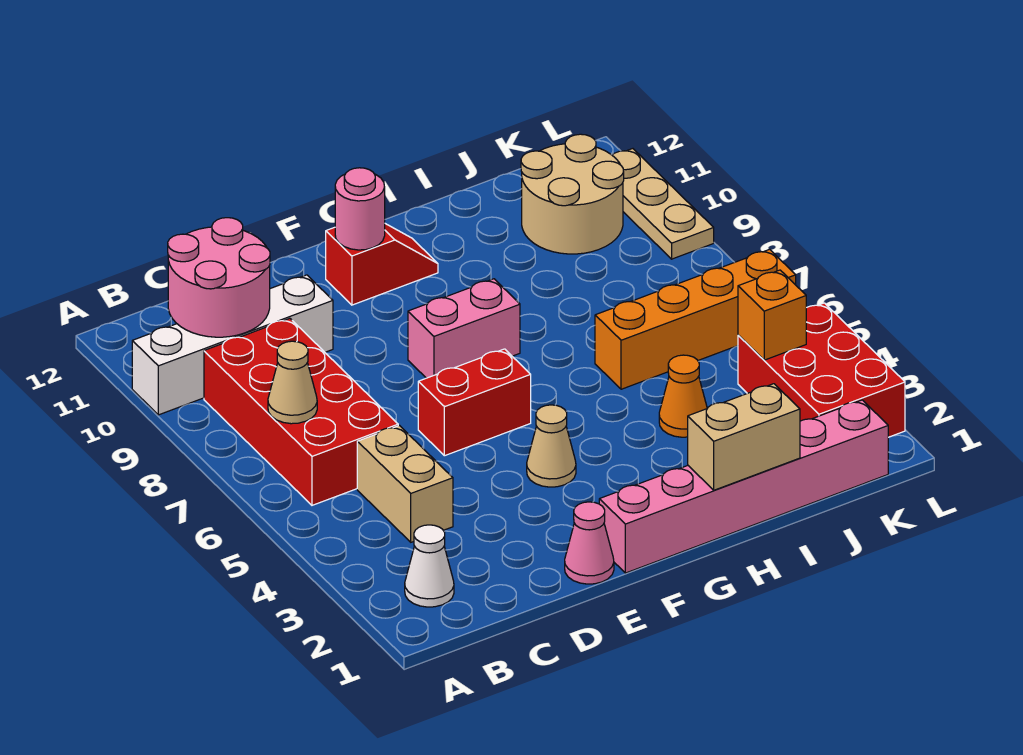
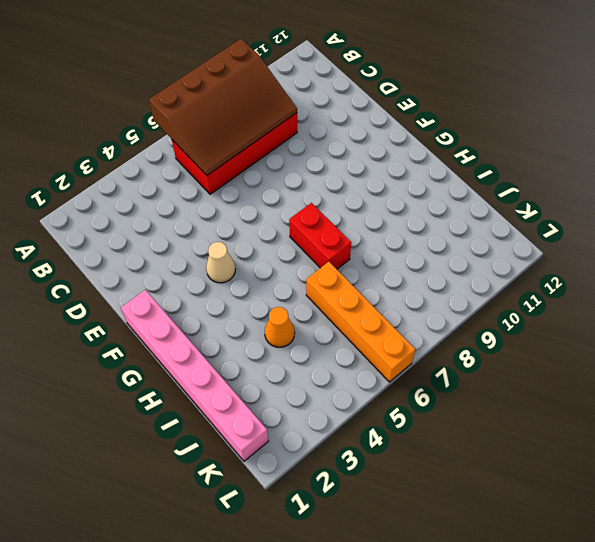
brown slope A6:C9 level 2 top A -> tan cone B7 level 2
red brick G7:H7 level 1 -> red brick E6:F6 level 1
none -> white brick A10:D10 level 1
none -> white cone B2 level 1
none -> tan brick C4:C5 level 1

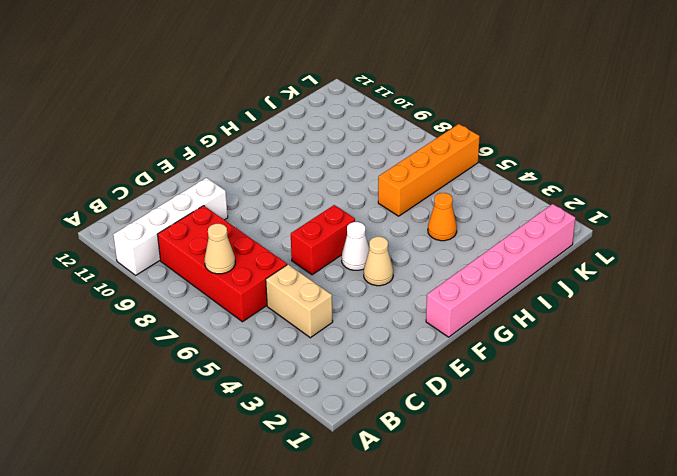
white cone F5 level 1 -> white cone B2 level 1
none -> pink cone E1 level 1
none -> pink brick F8:G8 level 1
none -> red slope F11:G11 level 1 top F

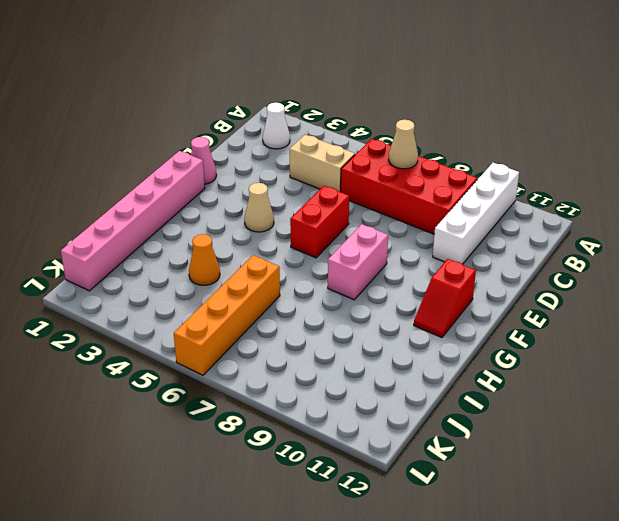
none -> tan round brick J10:K11 level 1
none -> red brick K2:L4 level 1
none -> tan plate L9:L11 level 1

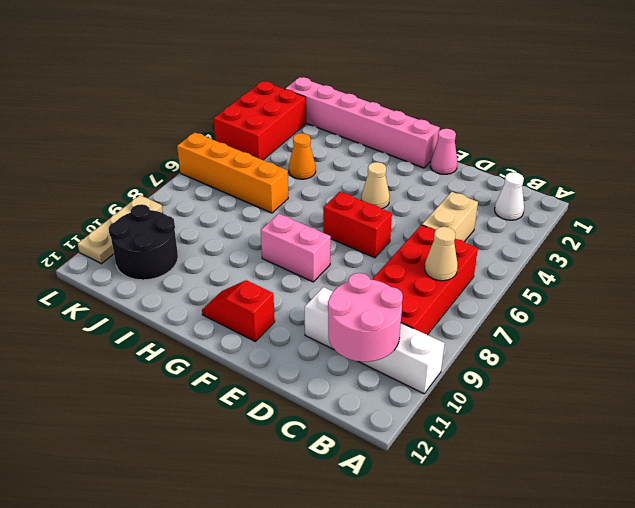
black round brick J10:K11 level 1 -> tan round brick J10:K11 level 1
none -> pink round brick F11 level 2
none -> tan brick H1:I1 level 2
none -> orange brick K4 level 2

